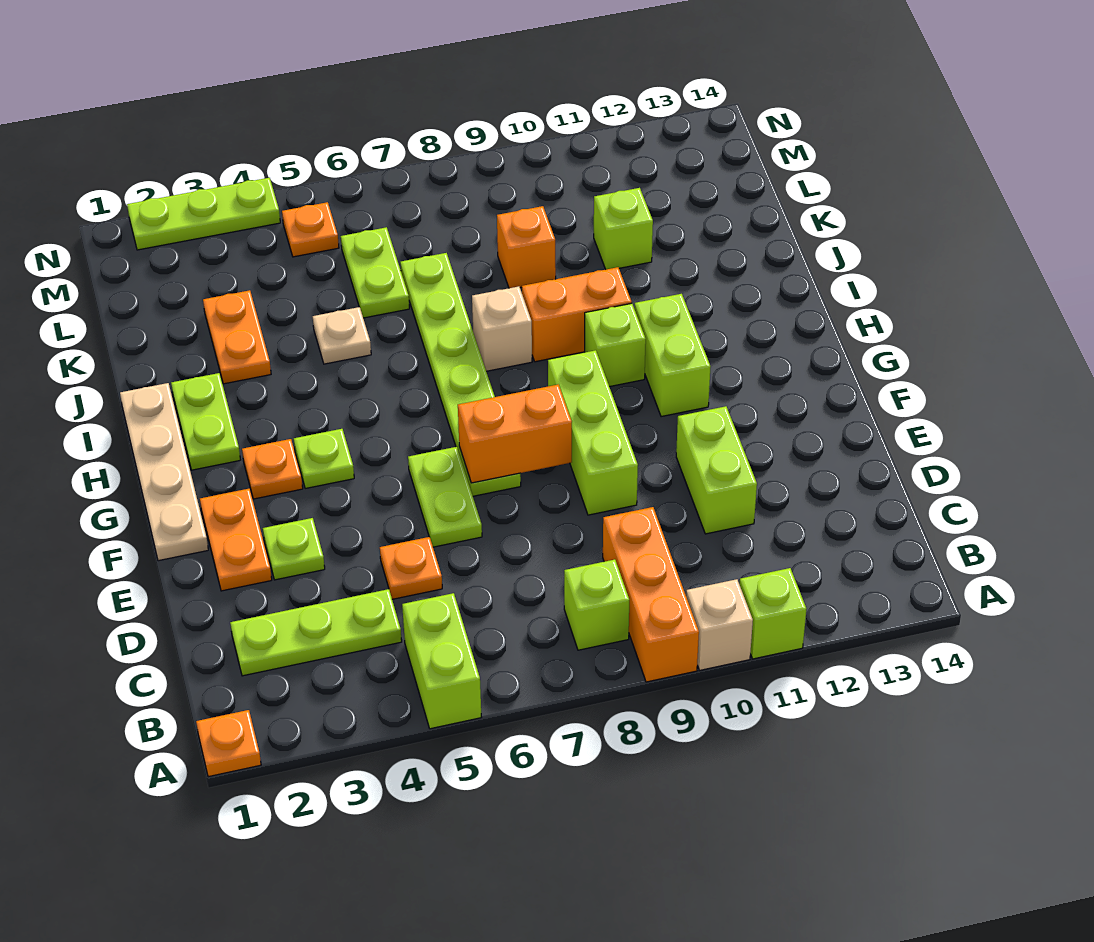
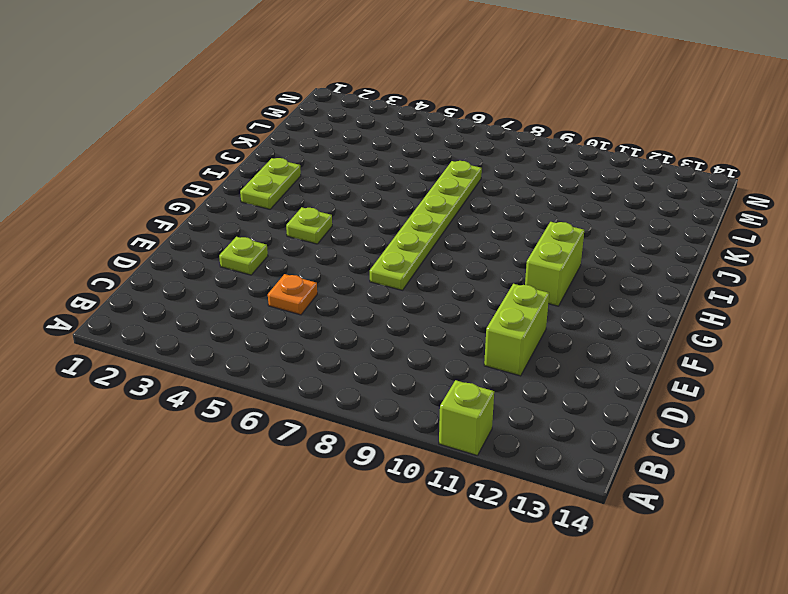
none -> orange plate A1 level 1
none -> lime brick A5:B5 level 1
none -> orange brick A9:C9 level 1
none -> tan brick A10 level 1

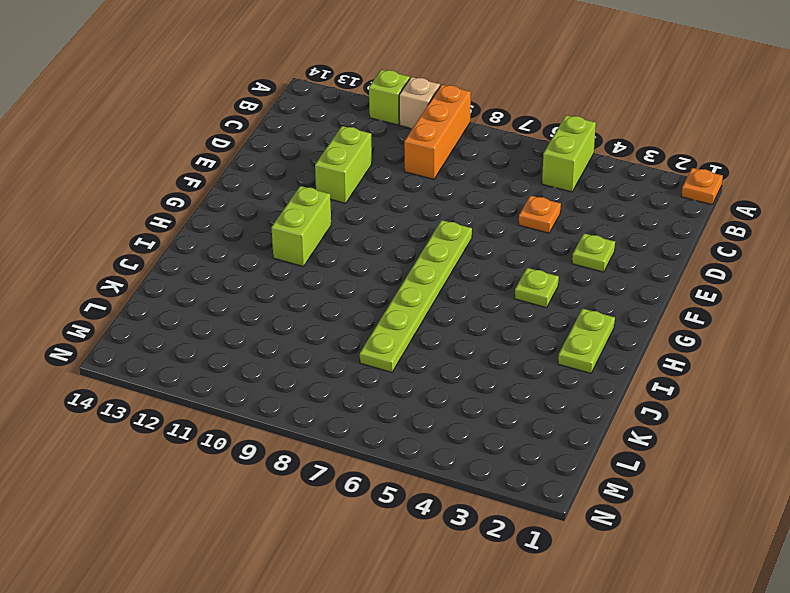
none -> lime brick B8 level 1
none -> lime plate C2:C4 level 1
none -> orange plate E2:F2 level 1
none -> lime plate E6:F6 level 1

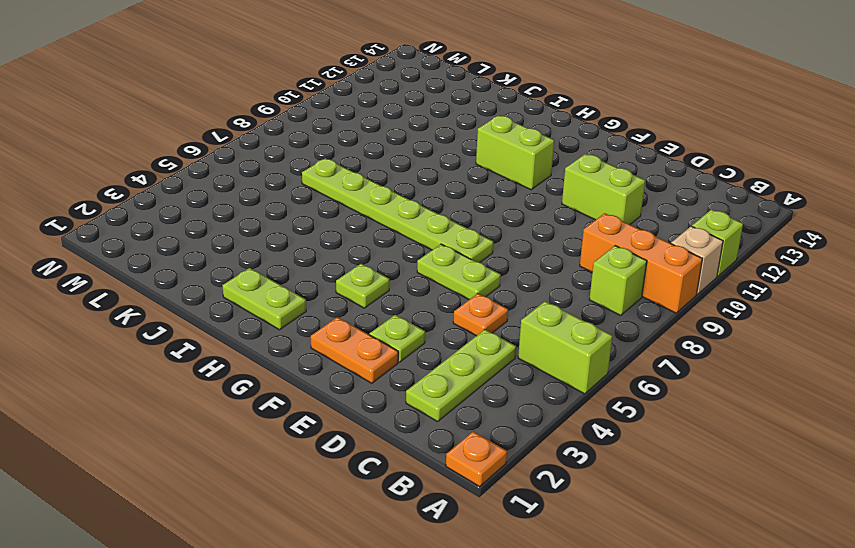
none -> lime brick E9:G9 level 1
none -> tan plate F1:I1 level 1
none -> orange plate G3 level 1
none -> lime brick H10 level 1

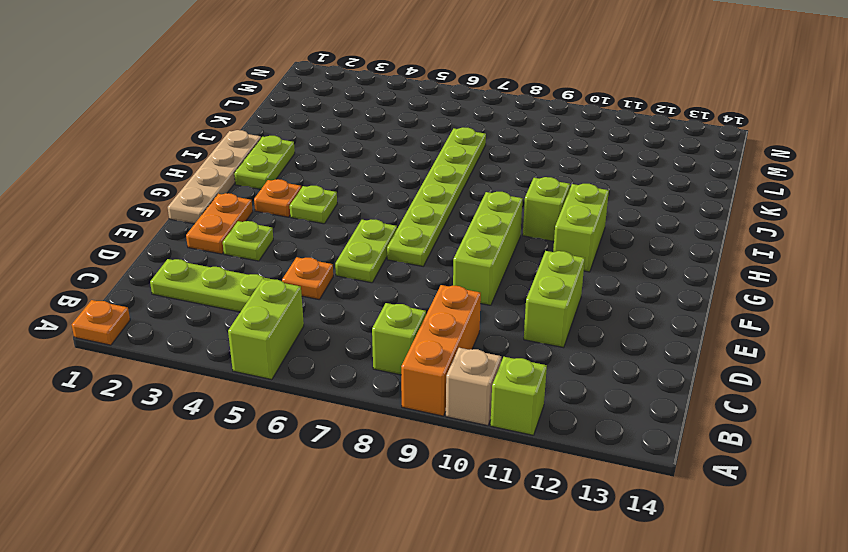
none -> tan brick I8 level 1
none -> orange brick I9:I10 level 1
none -> orange plate J3:K3 level 1
none -> tan plate J5 level 1

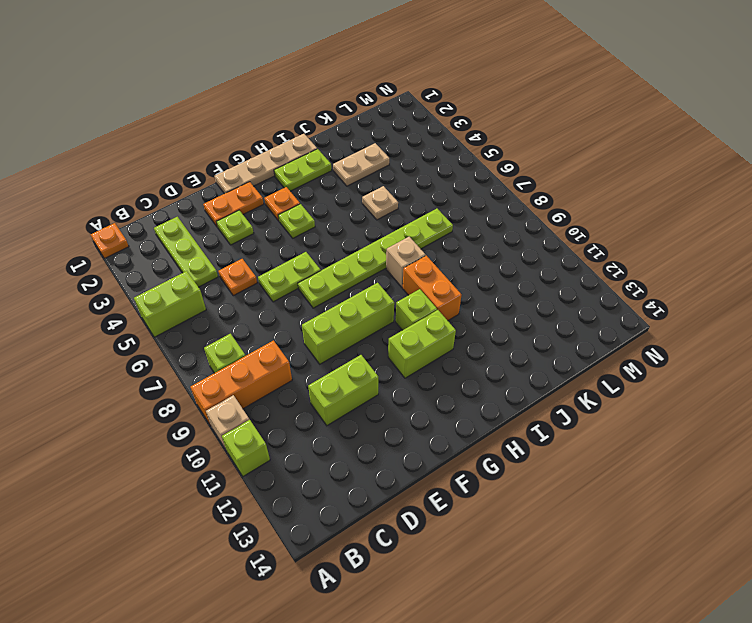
tan plate J3:K3 level 1 -> orange plate J3:K3 level 1
none -> lime plate K6:L6 level 1
none -> orange brick K9 level 1
none -> lime brick K11 level 1
none -> orange plate M5 level 1

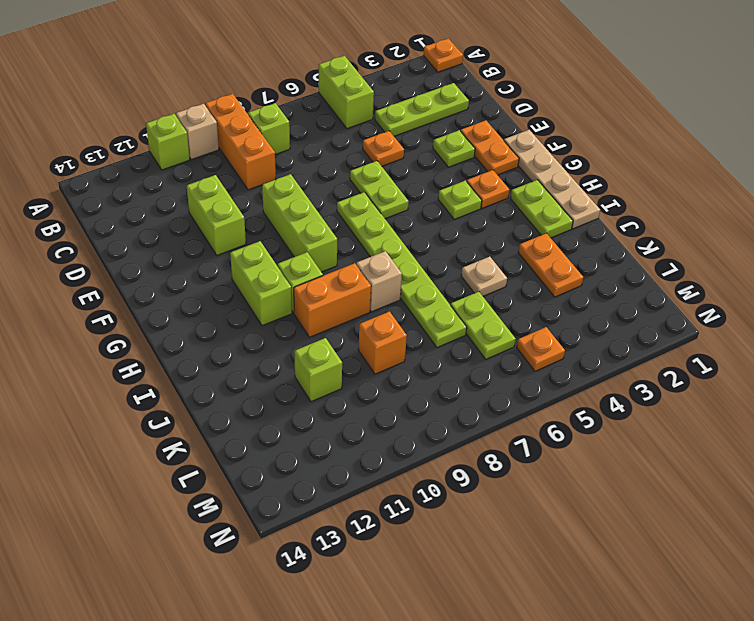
none -> lime plate N2:N4 level 1
none -> orange brick F7:F8 level 2

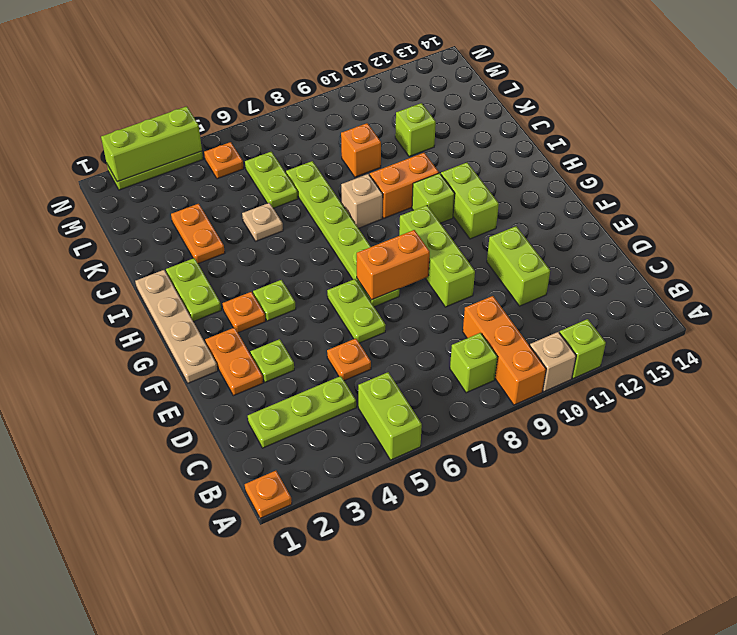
lime brick N2:N4 level 2 -> none

